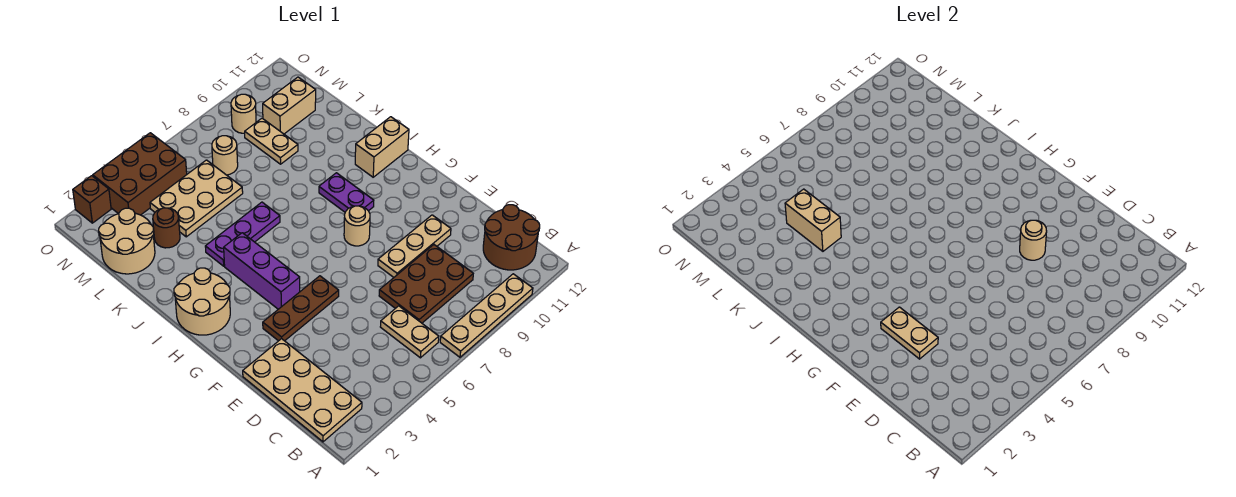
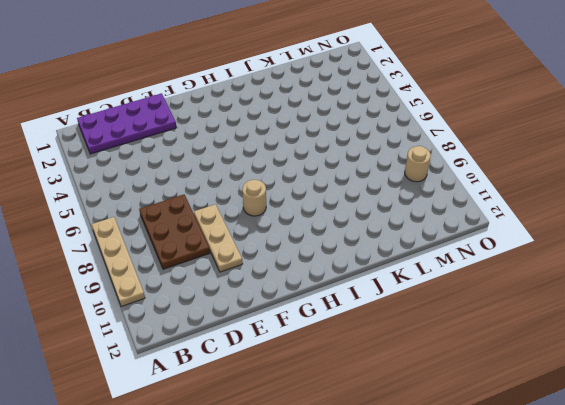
purple plate B1:E2 level 1 -> tan plate B1:E2 level 1
none -> tan plate B6:C6 level 1
none -> brown round brick B11:C12 level 1
none -> brown plate F3:F5 level 1

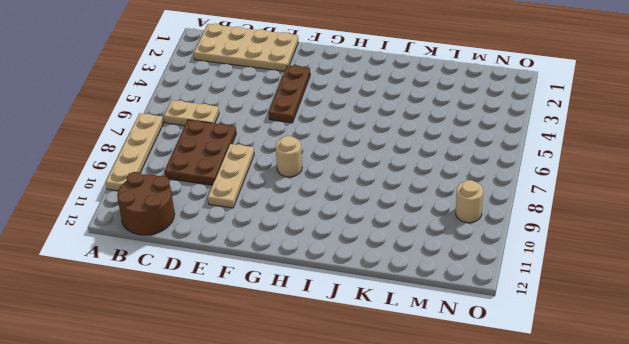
none -> purple brick G4:I4 level 1
none -> tan round brick H1:I2 level 1
none -> purple plate H9:I9 level 1

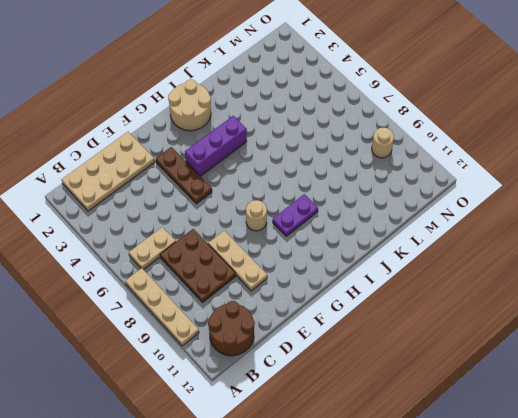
none -> tan brick I11:I12 level 1
none -> purple plate J4:J6 level 1
none -> tan round brick L1:M2 level 1

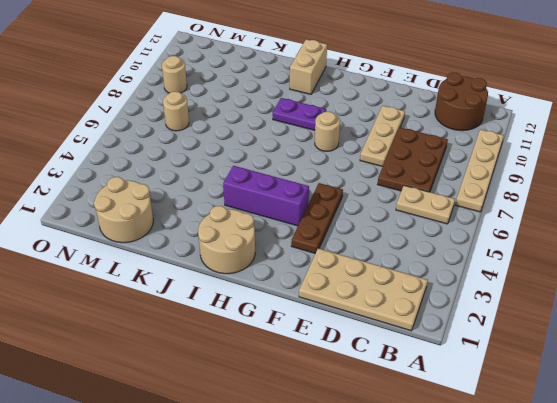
none -> purple plate J4:J6 level 1
none -> brown round brick L3 level 1
none -> tan plate L4:M6 level 1

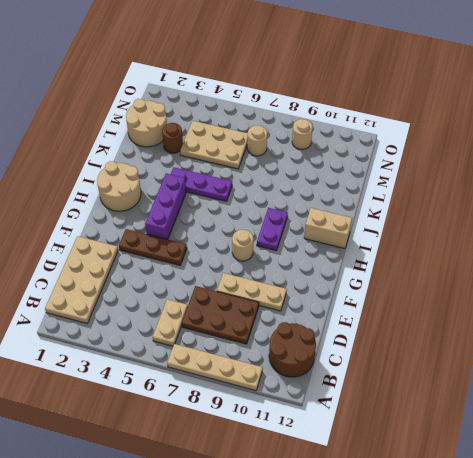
none -> tan plate L9:M9 level 1
none -> tan brick M10:M11 level 1
none -> brown brick N3:O5 level 1

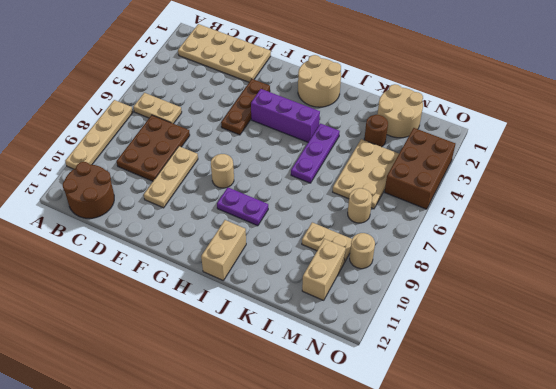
none -> brown brick O2 level 1
none -> tan plate E3:F3 level 2
none -> tan round brick E9 level 2

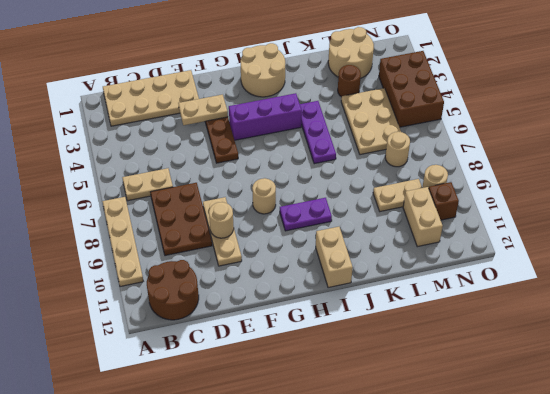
brown brick N10 level 1 -> brown brick O2 level 1
none -> tan brick K4:L4 level 2

